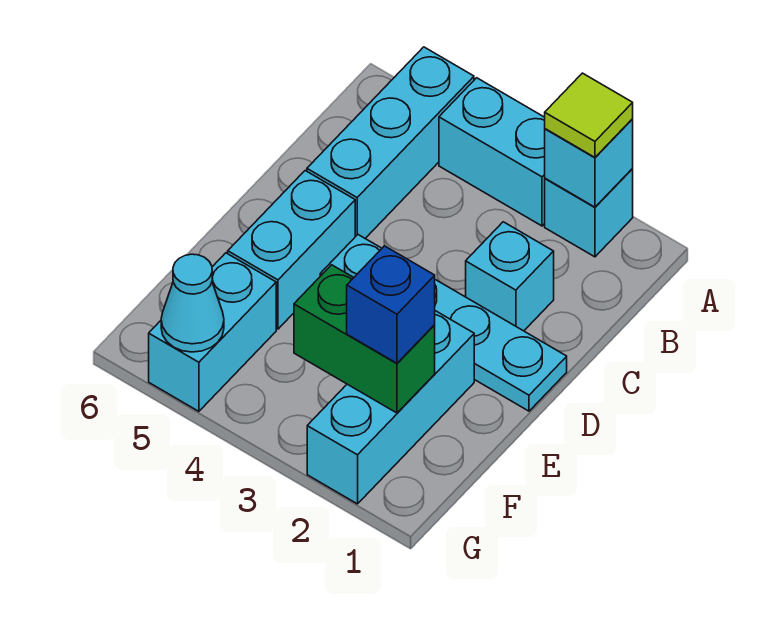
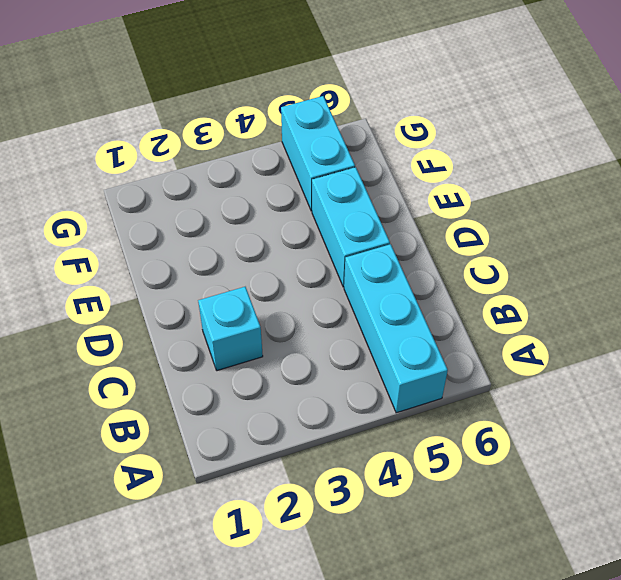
none -> cyan brick A2 level 1
none -> cyan brick A3:A4 level 1
none -> cyan plate D1:D4 level 1

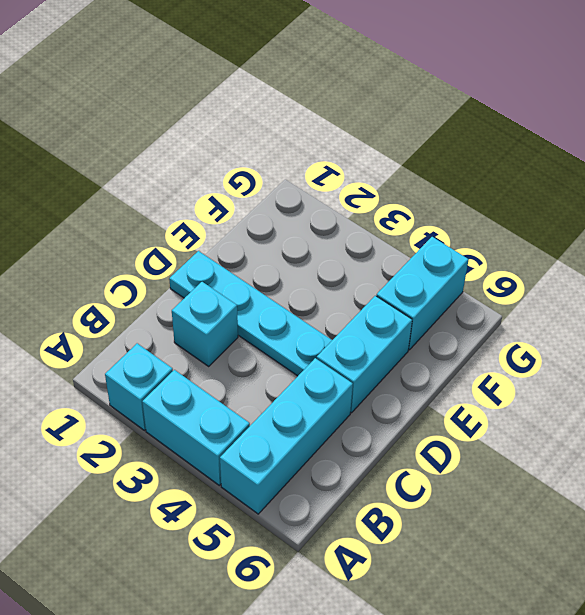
none -> cyan brick E2:G2 level 1
none -> cyan brick A2 level 2
none -> green brick F2:F3 level 2

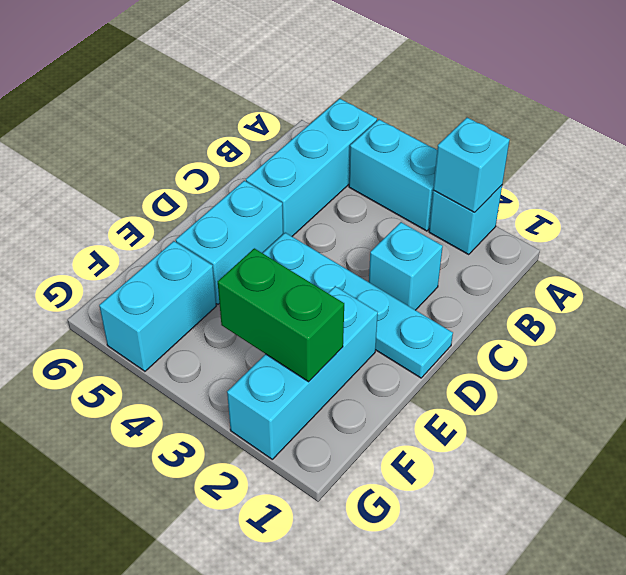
none -> cyan cone G5 level 2
none -> lime tile A2 level 3
none -> blue brick F2 level 3

